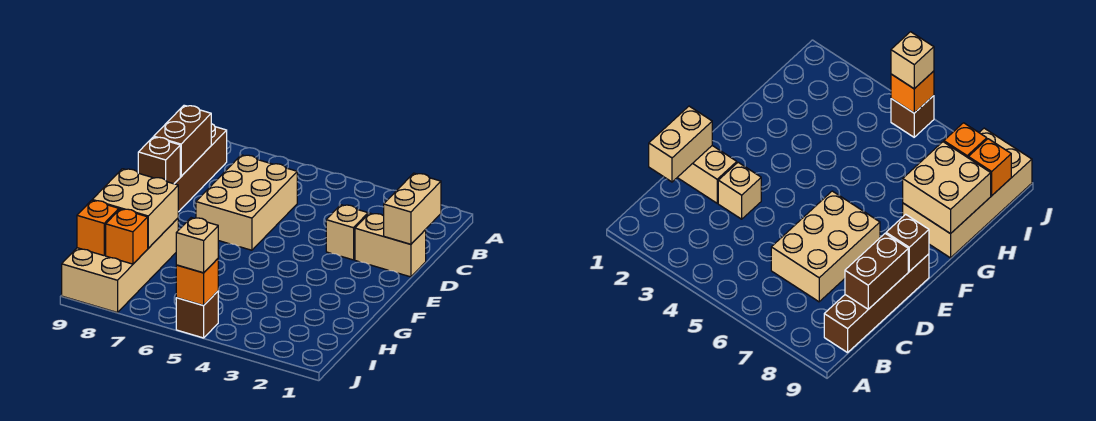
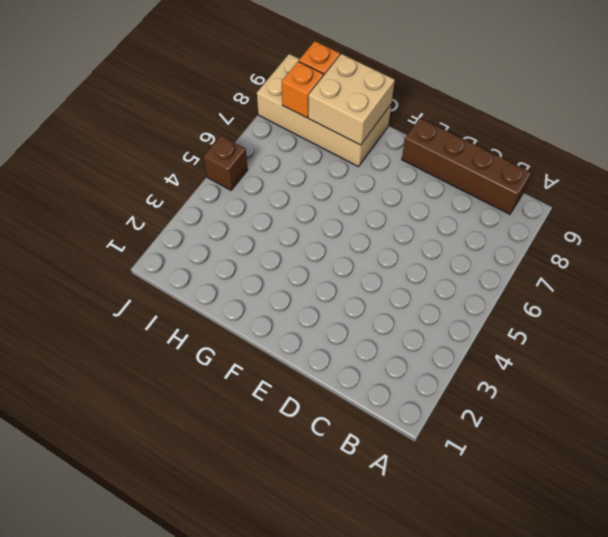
none -> tan brick C6:E7 level 1
none -> tan brick D1:D2 level 1
none -> tan brick D3 level 1

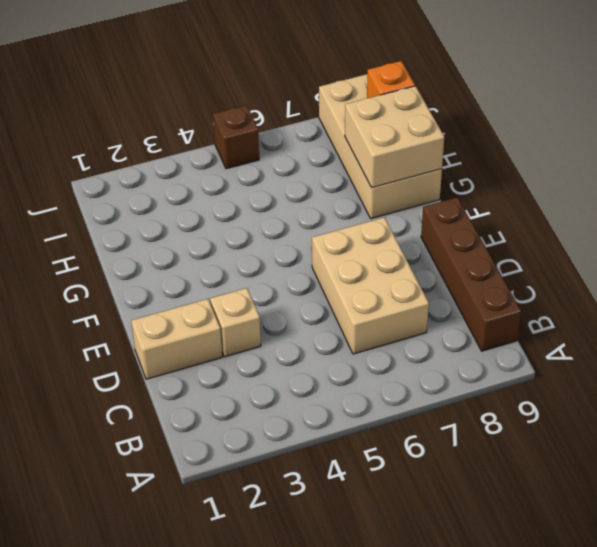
none -> tan brick C1:D1 level 2
none -> brown brick C9:D9 level 2
none -> brown brick E9 level 2

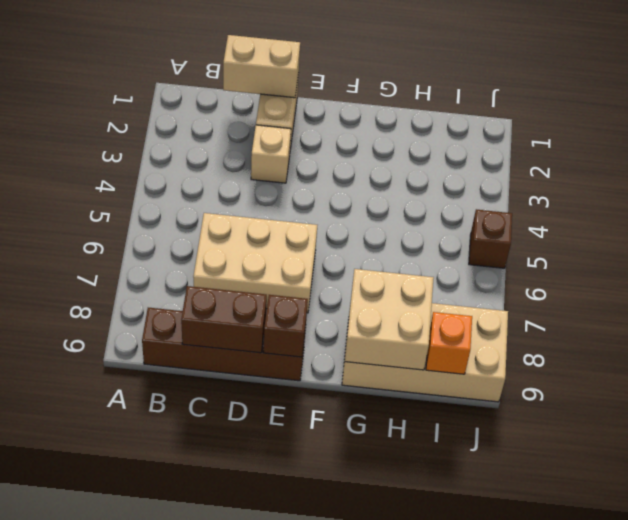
none -> orange brick I8 level 2
none -> orange brick J5 level 2
none -> tan brick J5 level 3

